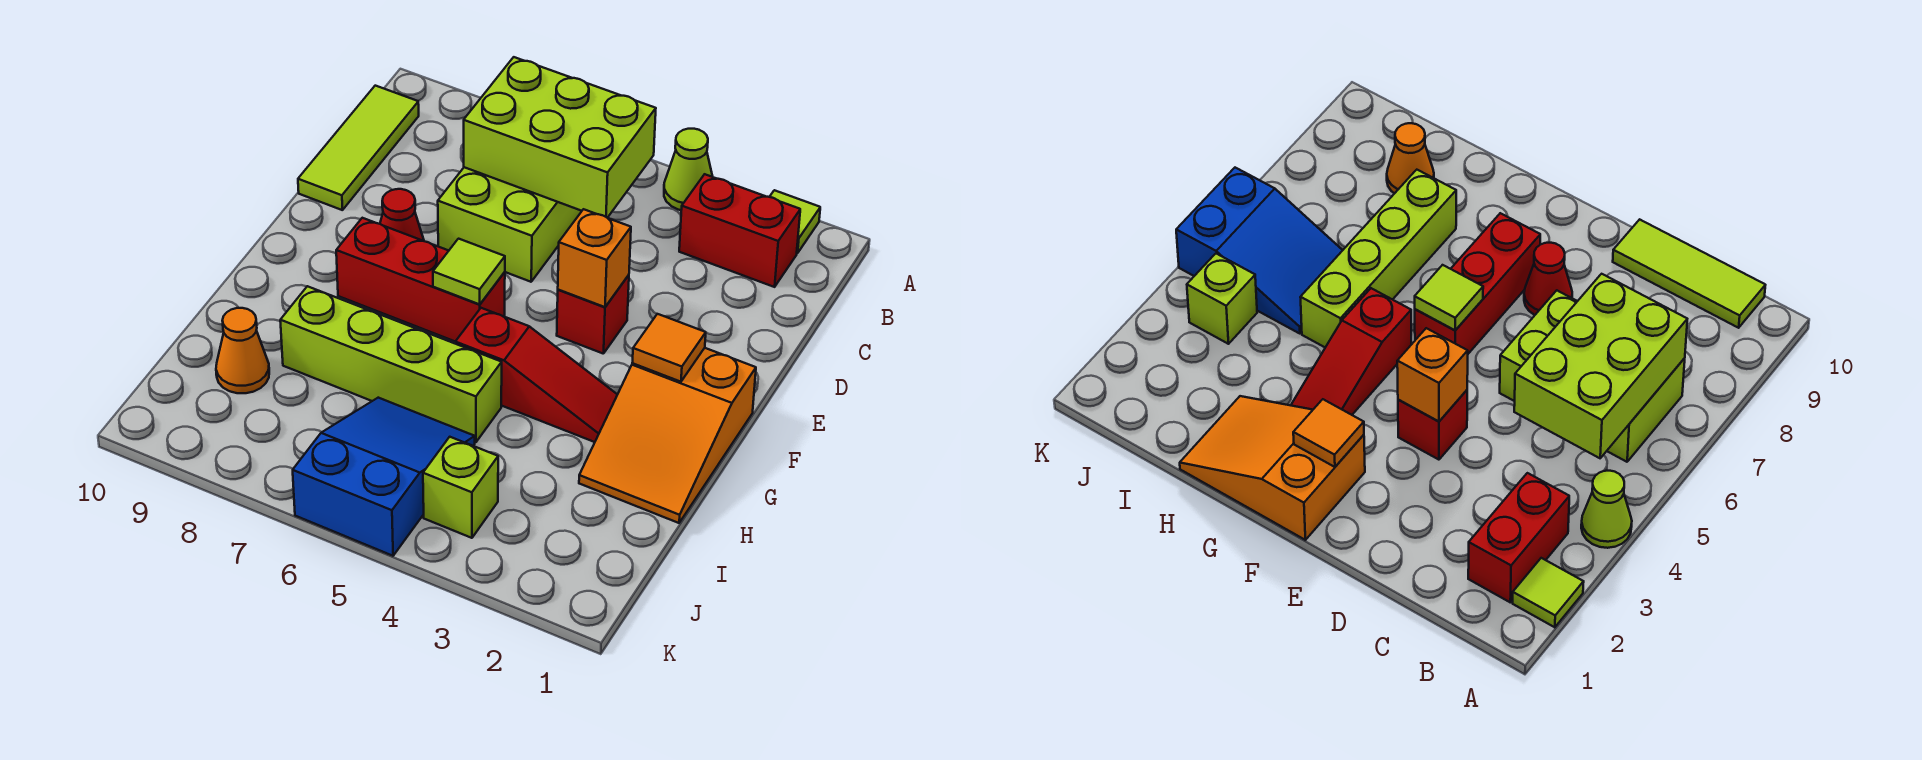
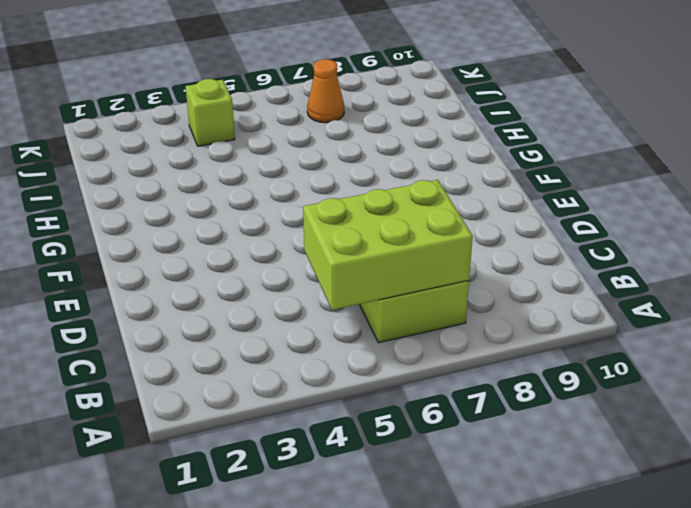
orange cone J7 level 1 -> orange cone I9 level 1
none -> lime tile A2 level 1
none -> lime cone A4 level 1
none -> red brick B2:B3 level 1

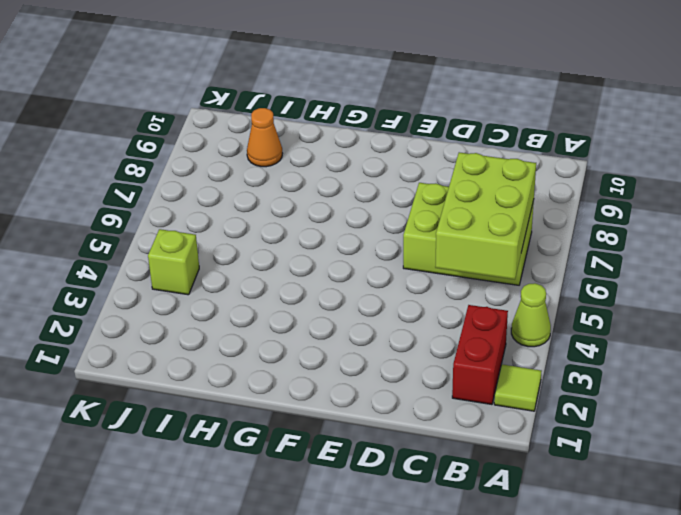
none -> lime tile B10:D10 level 1
none -> red brick E4 level 1
none -> red cone E8 level 1

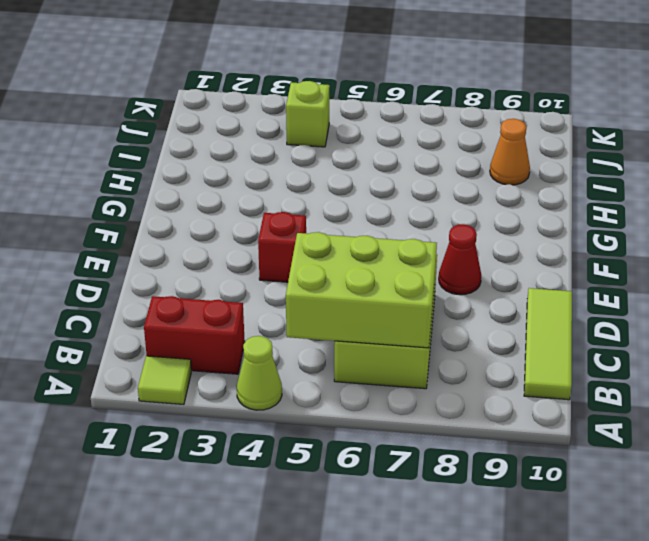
none -> orange slope F1:H2 level 1 top F
none -> red brick F6:F8 level 1
none -> red slope G3:G5 level 1 top 5

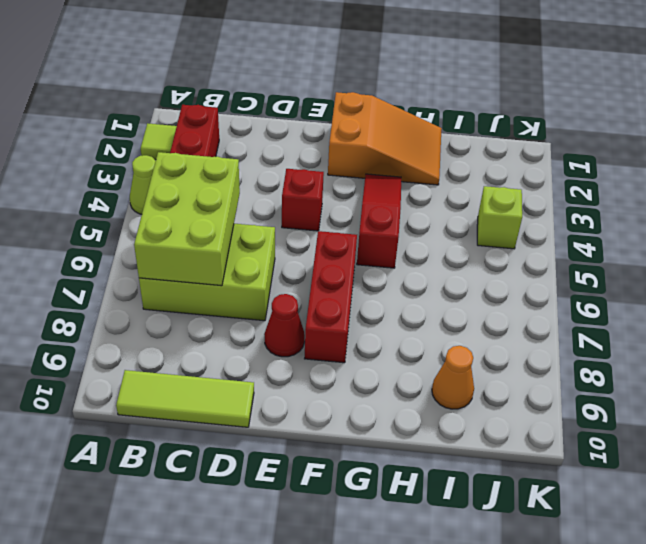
none -> lime brick H5:H8 level 1
none -> blue slope I5:K6 level 1 top K
none -> orange brick E4 level 2

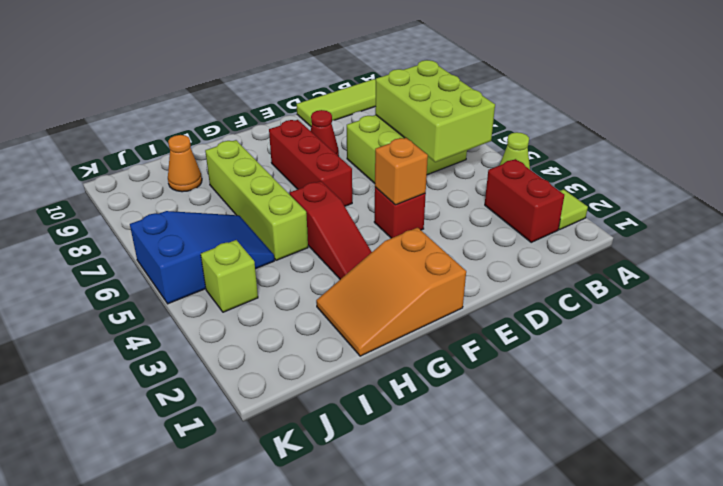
none -> orange tile F2 level 2
none -> lime tile F6 level 2

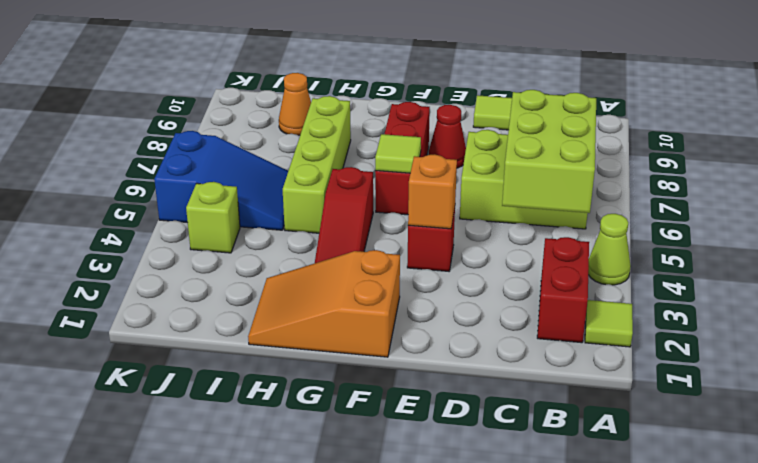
none -> orange tile F2 level 2

